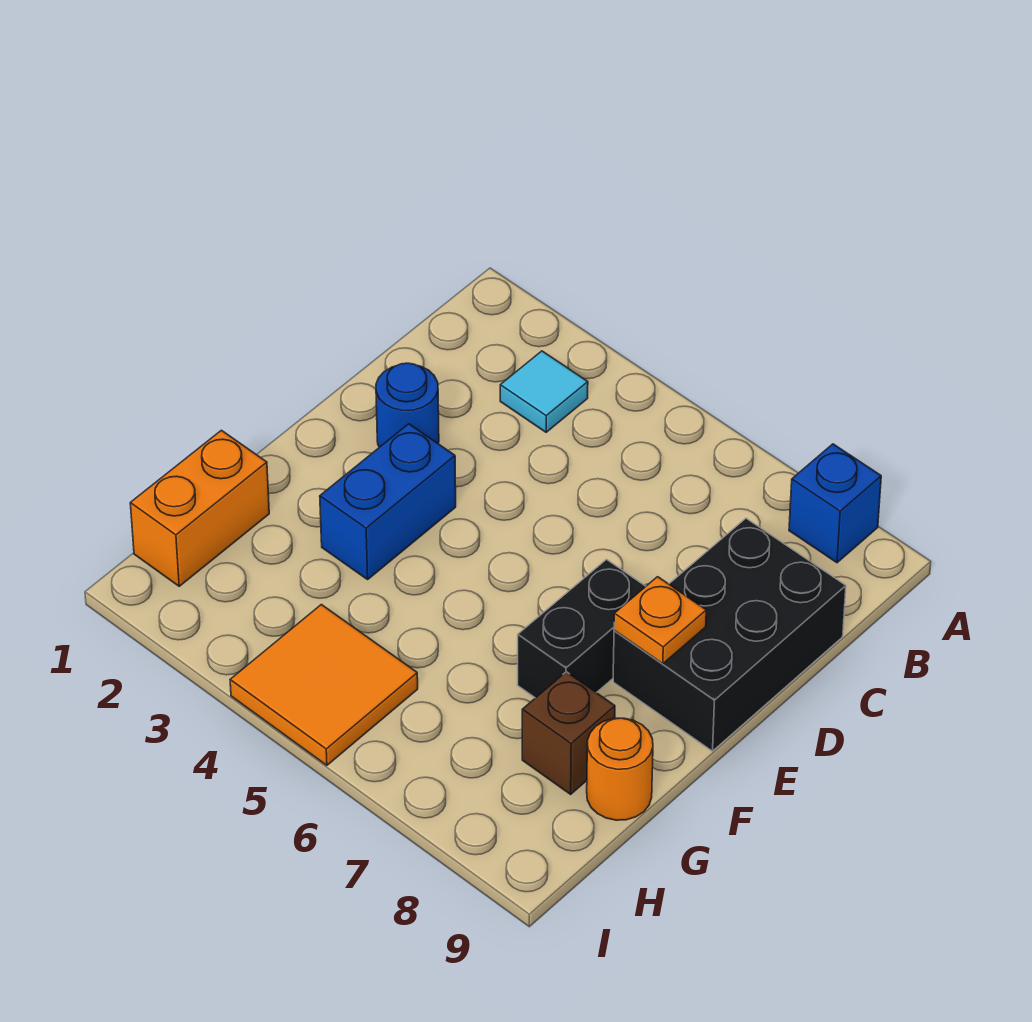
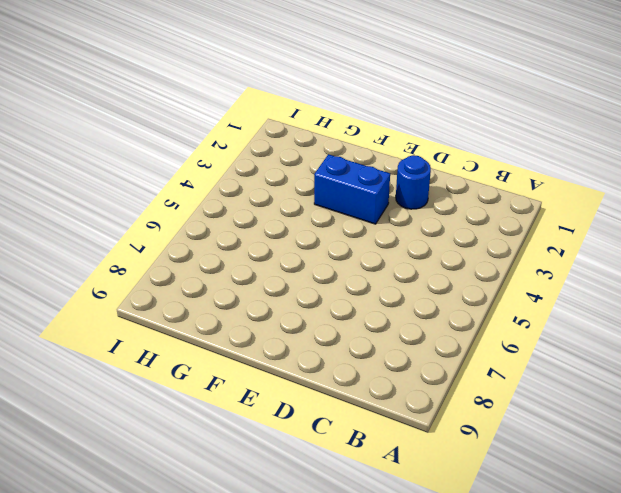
none -> blue brick A8 level 1
none -> cyan tile B3 level 1

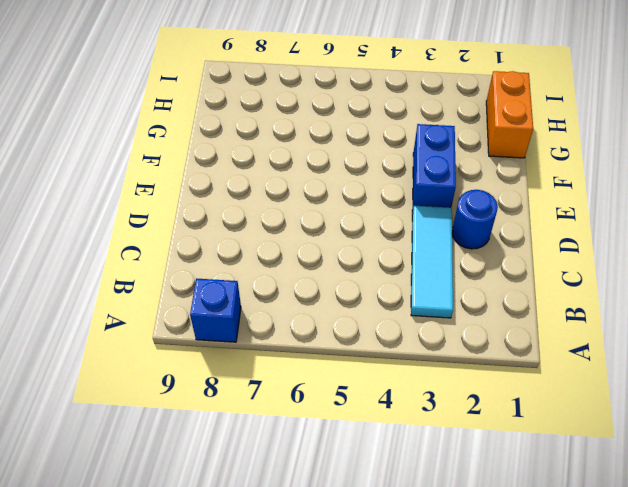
cyan tile B3:D3 level 1 -> cyan tile B3 level 1
none -> black brick C8:E9 level 1
none -> black brick E7:F7 level 1

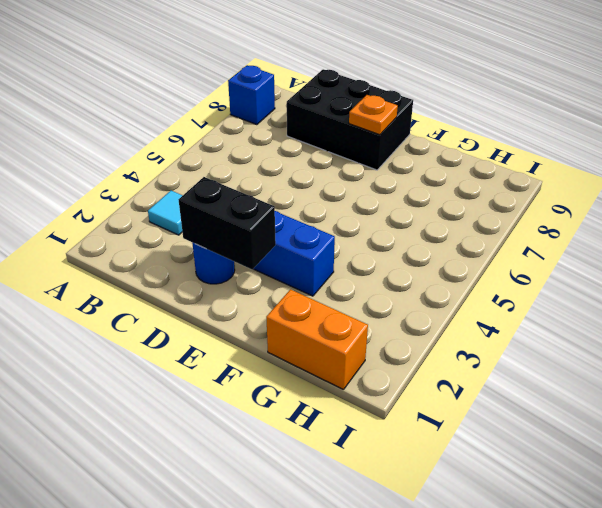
black brick D2:E2 level 2 -> black brick E7:F7 level 1
none -> brown brick G8 level 1
none -> orange round brick G9 level 1

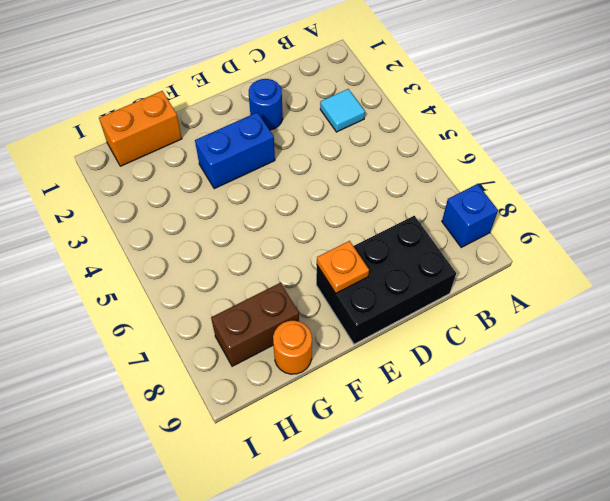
brown brick G8:H8 level 1 -> brown brick G8 level 1
none -> black brick E7:F7 level 1
none -> orange tile H4:I5 level 1

